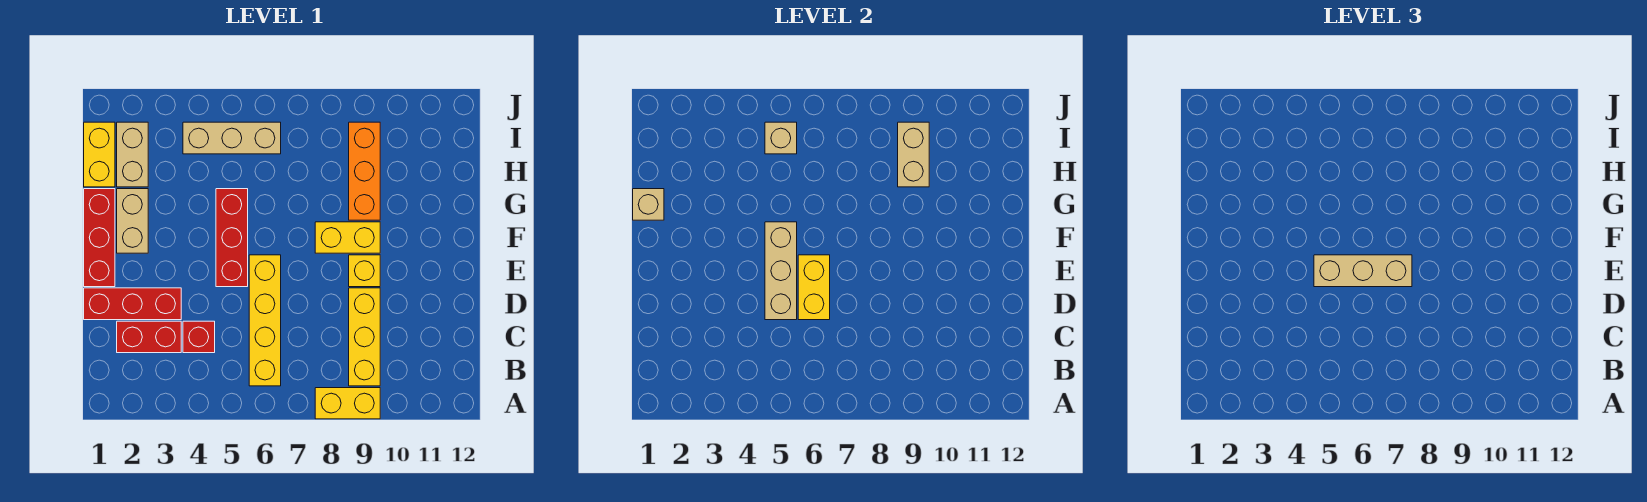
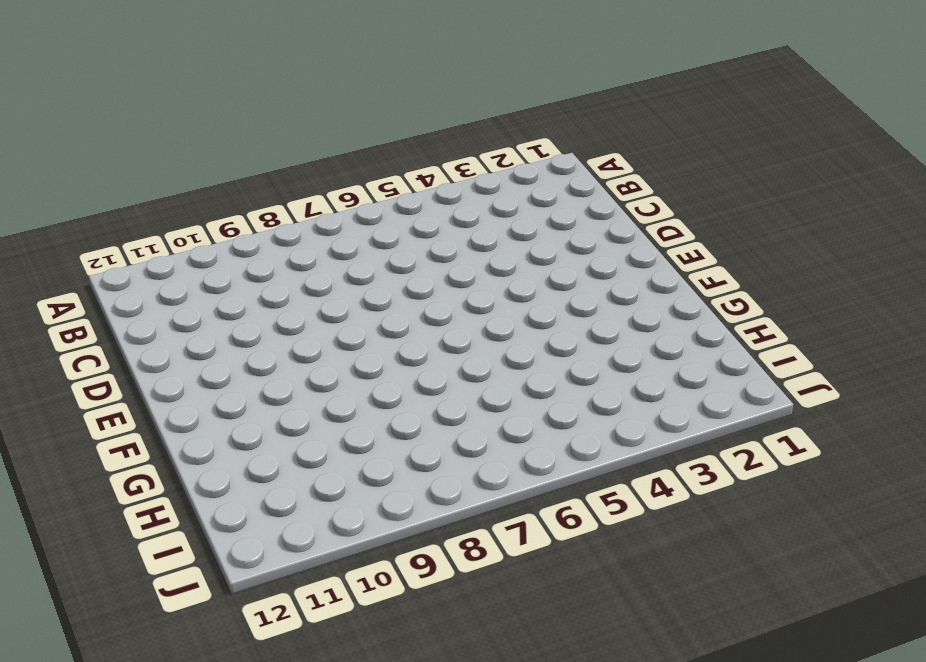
none -> yellow brick A8:A9 level 1
none -> yellow brick B6:E6 level 1
none -> yellow brick B9:D9 level 1

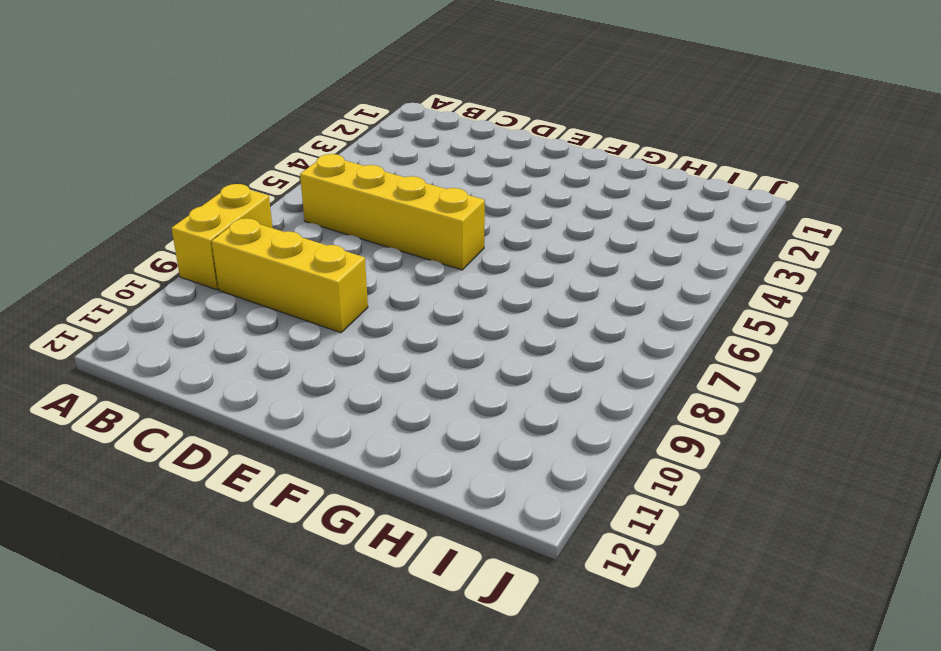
none -> red brick C2:C3 level 1
none -> red brick C4 level 1
none -> red brick D1:D3 level 1

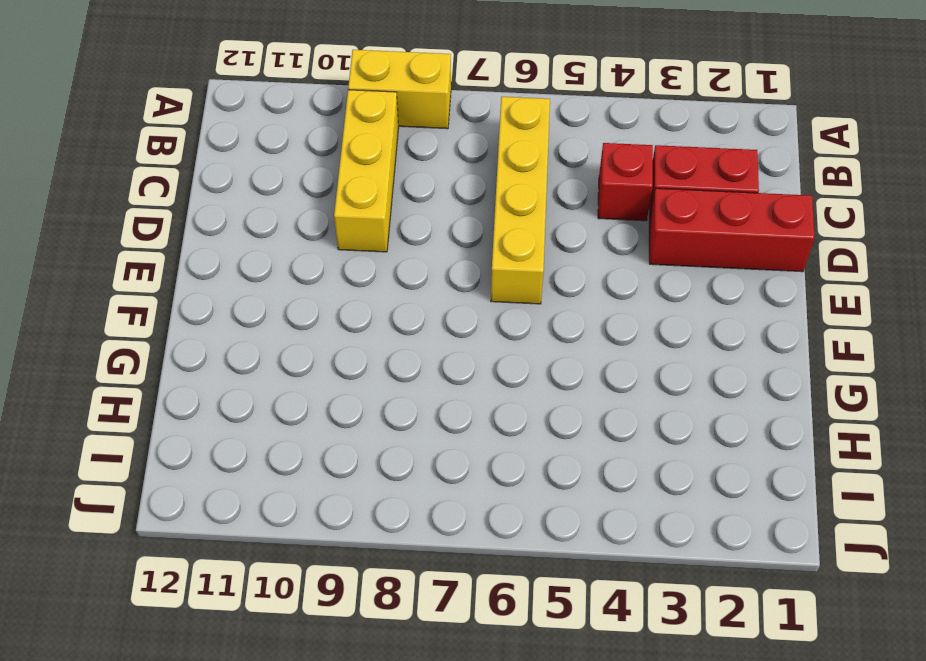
none -> red brick E1:G1 level 1
none -> red brick E5:G5 level 1
none -> yellow brick E9 level 1

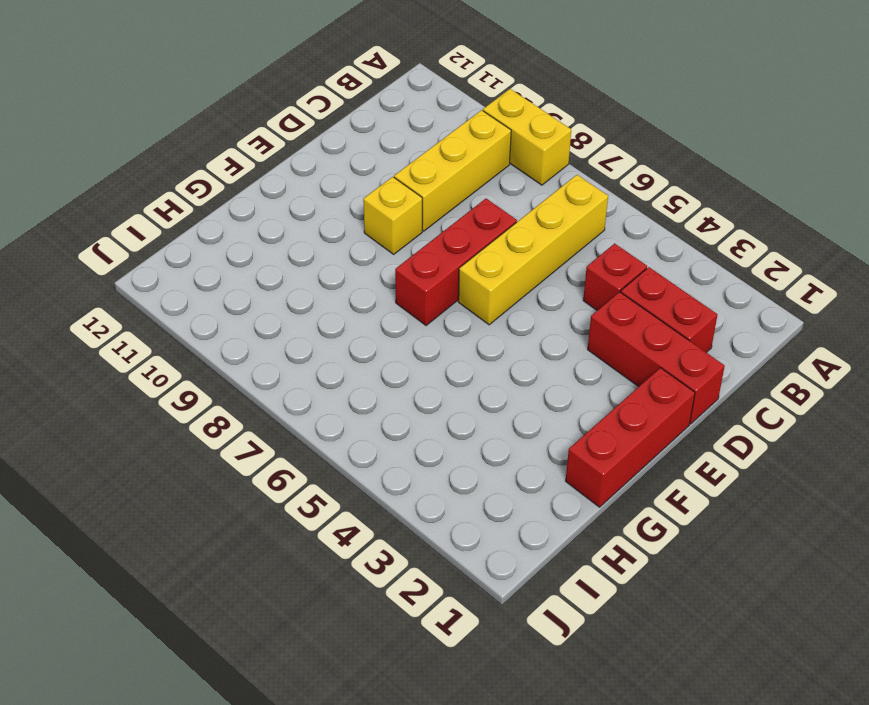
red brick D7:F7 level 1 -> red brick E5:G5 level 1
none -> tan brick F2:G2 level 1
none -> yellow brick F8:F9 level 1
none -> orange brick G9:I9 level 1

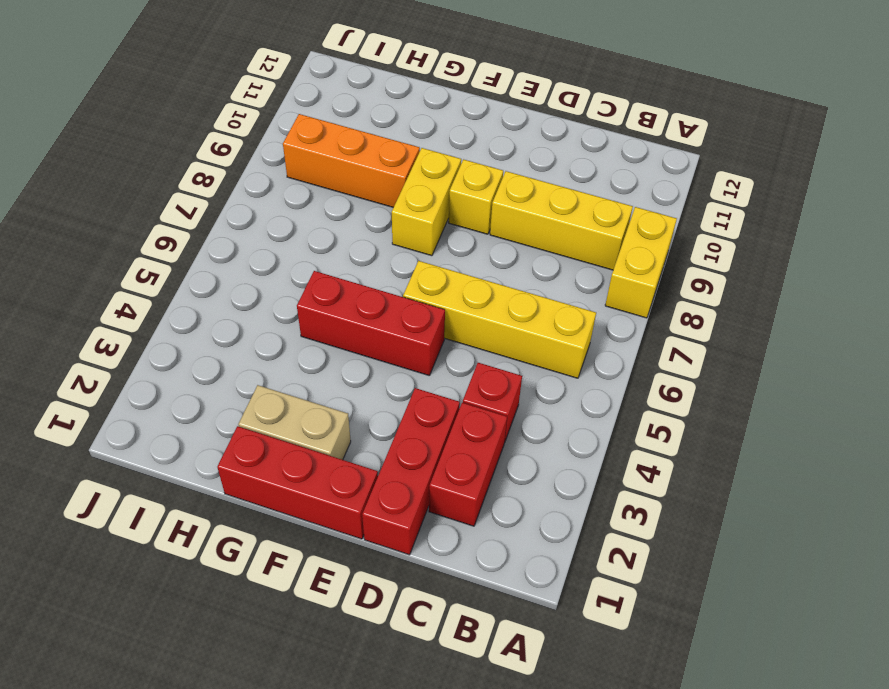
none -> yellow brick H1:I1 level 1
none -> tan brick H2:I2 level 1
none -> tan brick I4:I6 level 1

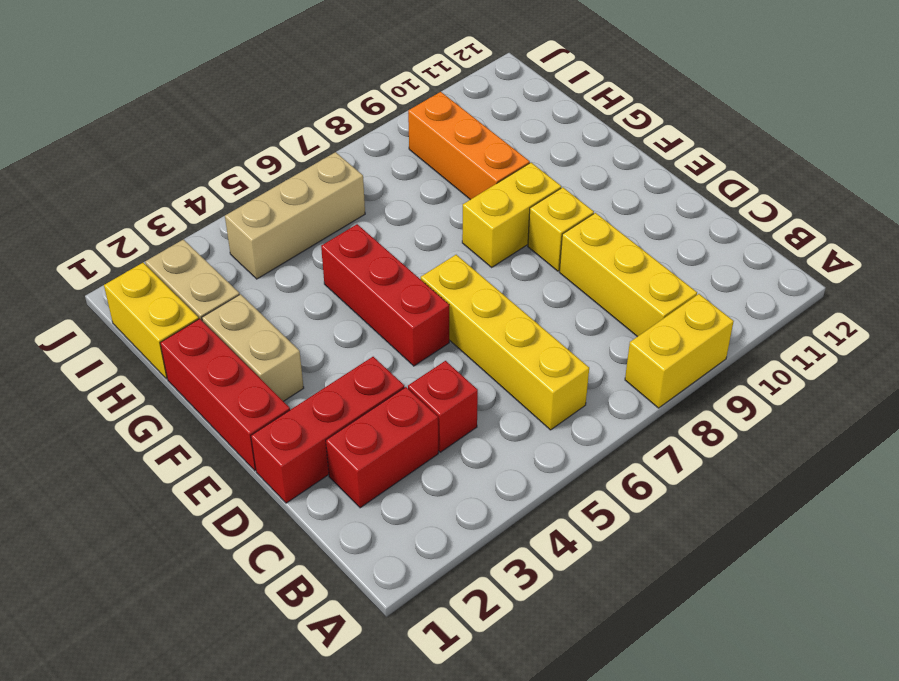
none -> tan brick D5:F5 level 2
none -> yellow brick D6:E6 level 2
none -> tan brick G1 level 2

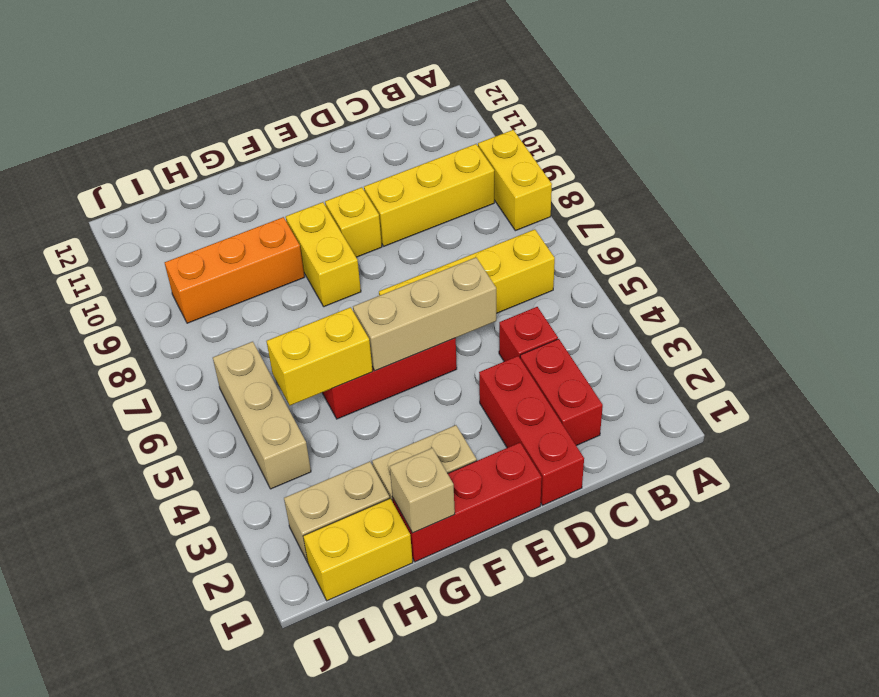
yellow brick G5:H5 level 2 -> yellow brick D6:E6 level 2
none -> tan brick H9:I9 level 2
none -> tan brick I5 level 2
none -> tan brick E5:E7 level 3

